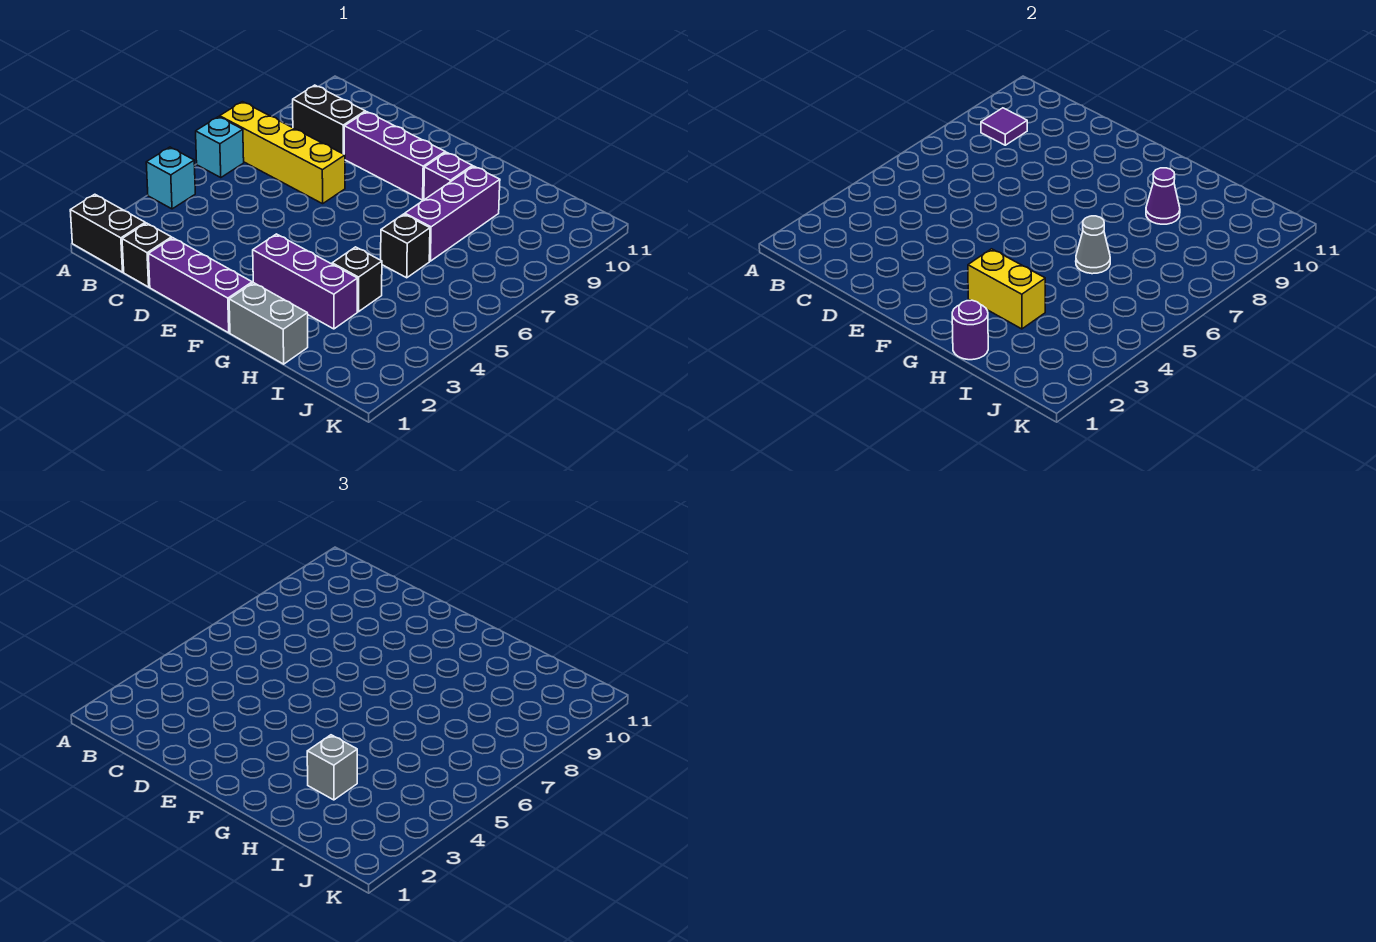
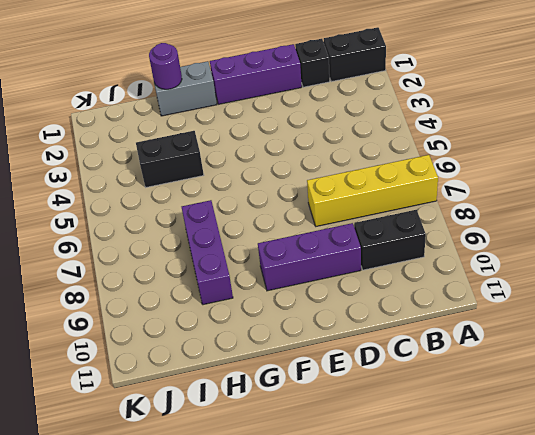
black brick H4:I4 level 1 -> black brick H4 level 1
none -> cyan brick A4 level 1
none -> cyan brick A6 level 1
none -> purple brick F3:H3 level 1

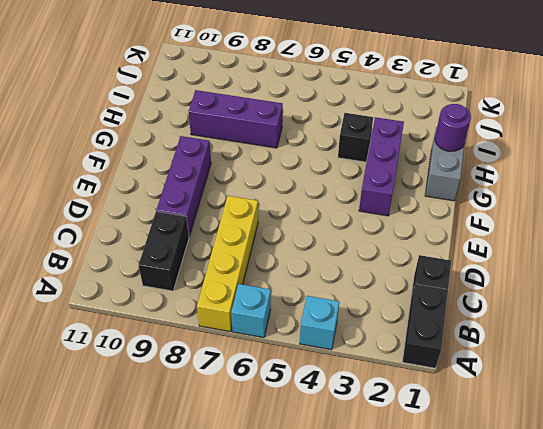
none -> purple brick D1:F1 level 1
none -> purple brick G9 level 1
none -> black brick H6 level 1

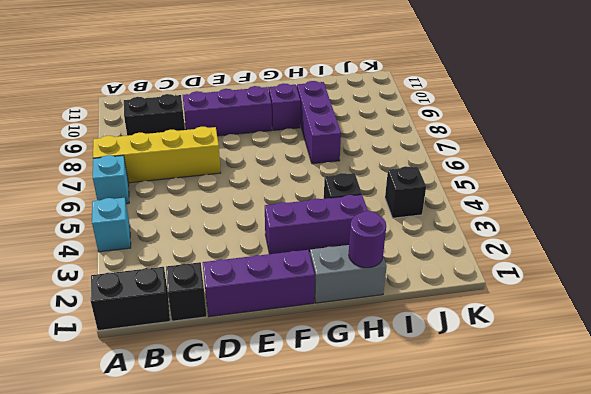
black brick J4 level 1 -> black brick H6 level 1
none -> purple tile B9 level 2
none -> yellow brick G3:H3 level 2
none -> grey cone H6 level 2

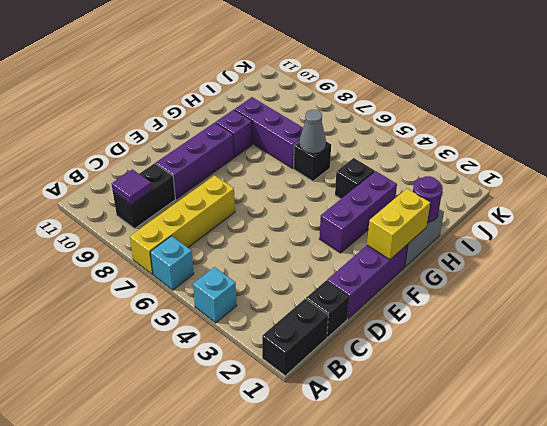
yellow brick F1:G1 level 2 -> yellow brick G3:H3 level 2
none -> purple cone H9 level 2
none -> grey brick H3 level 3

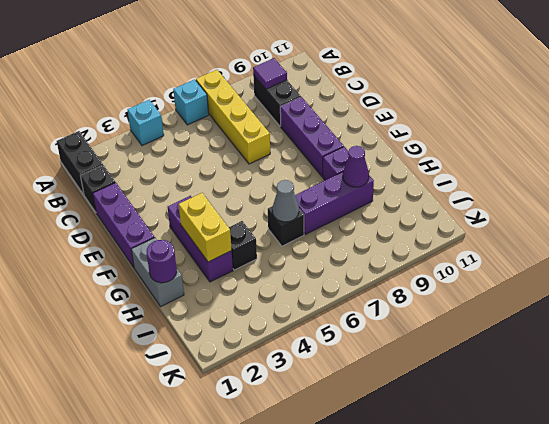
none -> grey brick H3 level 3

